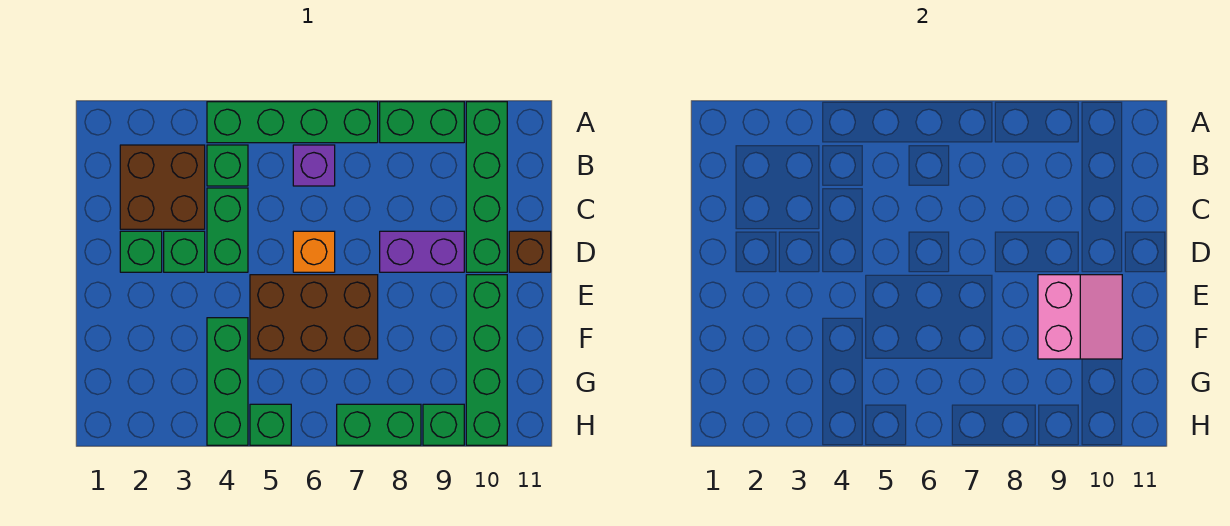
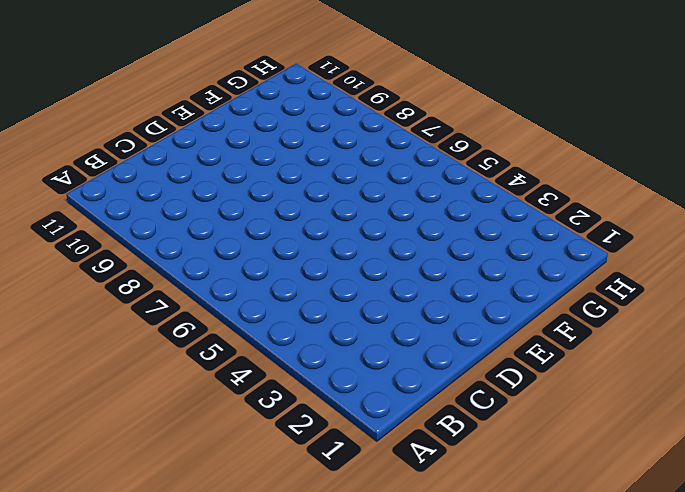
none -> green brick A4:A7 level 1
none -> green brick A8:A9 level 1
none -> green brick A10:D10 level 1

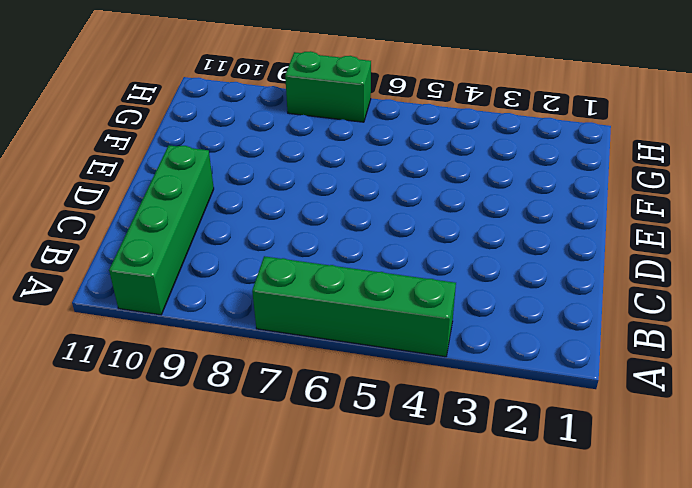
none -> green brick A8:A9 level 1
none -> brown brick B2:C3 level 1
none -> green brick B4 level 1

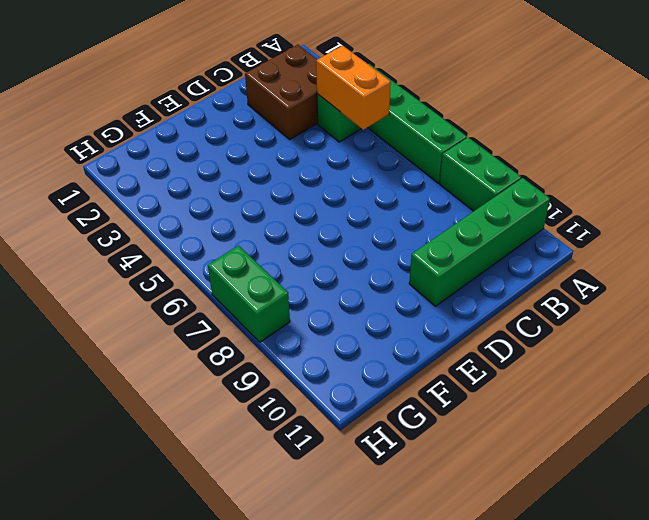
orange brick B4:B5 level 2 -> none
none -> purple brick B6 level 1
none -> green brick C4:D4 level 1
none -> green brick D2 level 1

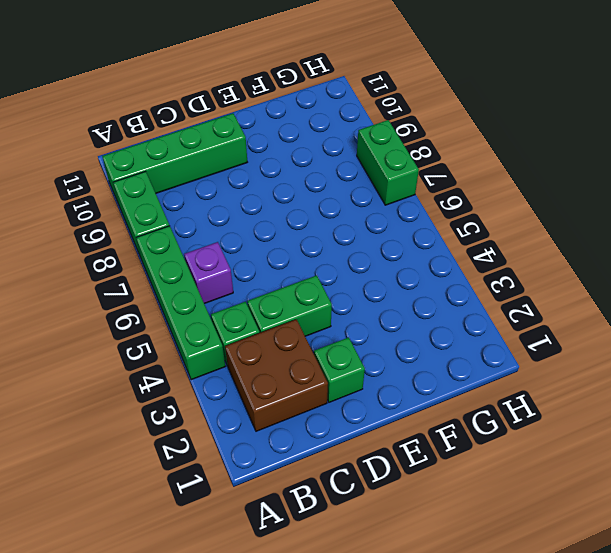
none -> green brick D3 level 1
none -> orange brick D6 level 1
none -> purple brick D8:D9 level 1

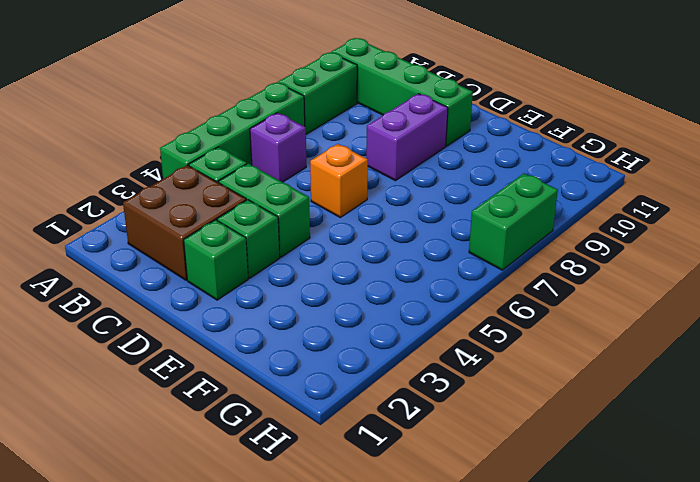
none -> brown brick D11 level 1
none -> brown brick E5:F7 level 1
none -> green brick E10:H10 level 1

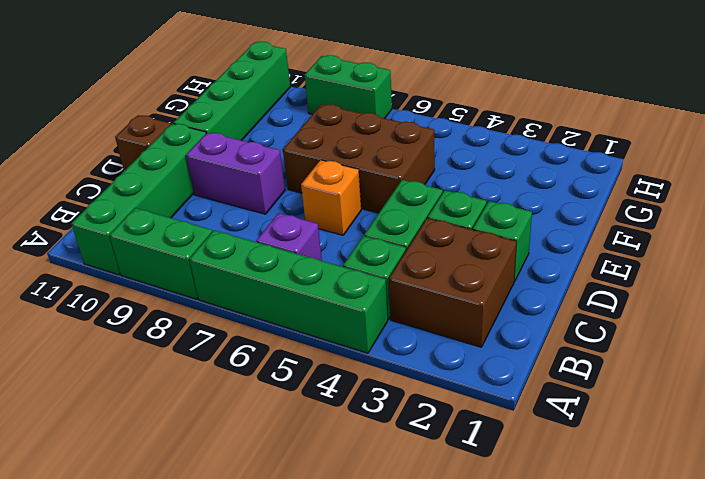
none -> green brick F4:H4 level 1
none -> green brick H5 level 1
none -> green brick H9 level 1

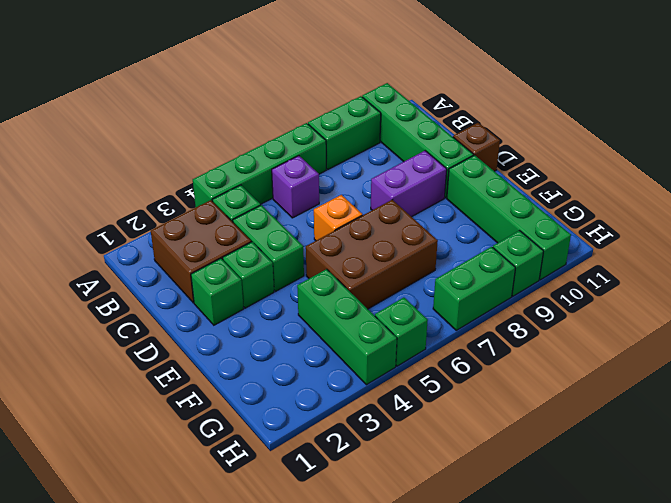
none -> pink slope E9:F10 level 2 top 9

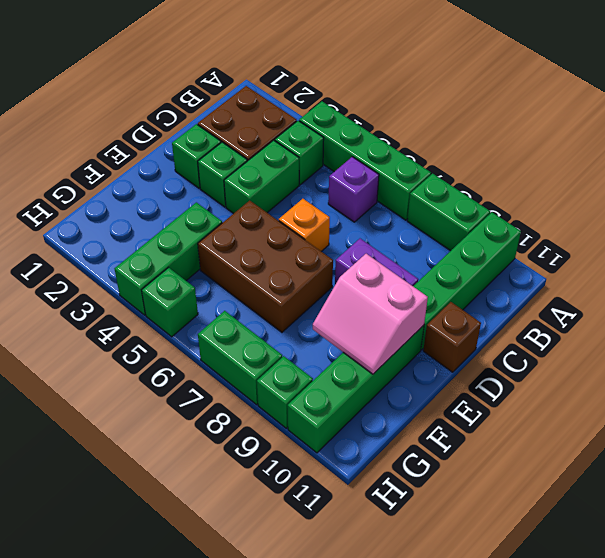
pink slope E9:F10 level 2 top E -> pink slope E9:F10 level 2 top 9

